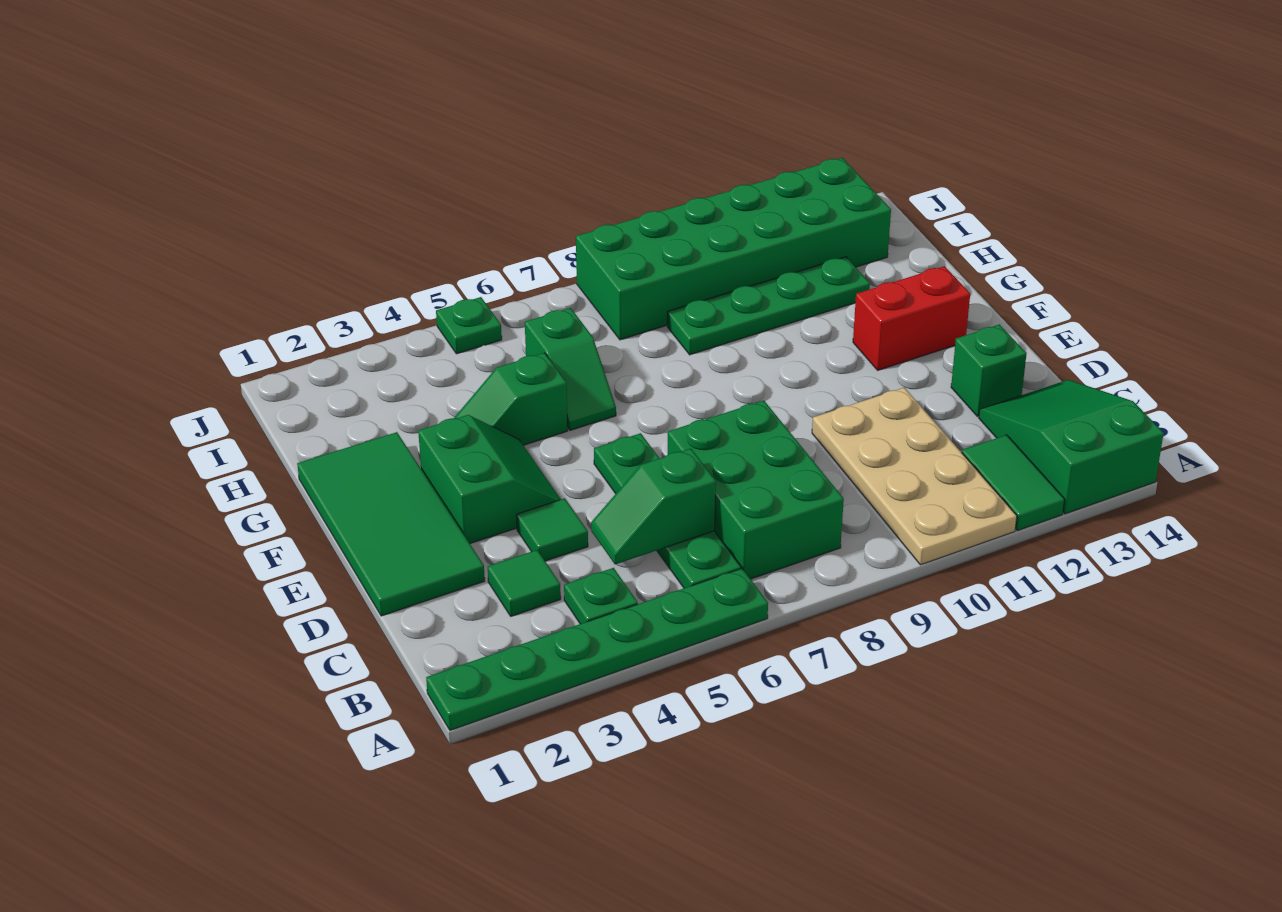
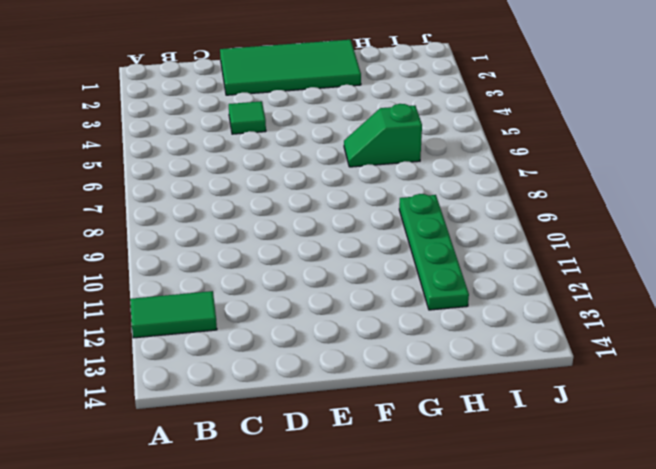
none -> green plate A1:A6 level 1
none -> tan plate A10:D11 level 1
none -> green slope A13:C14 level 1 top A

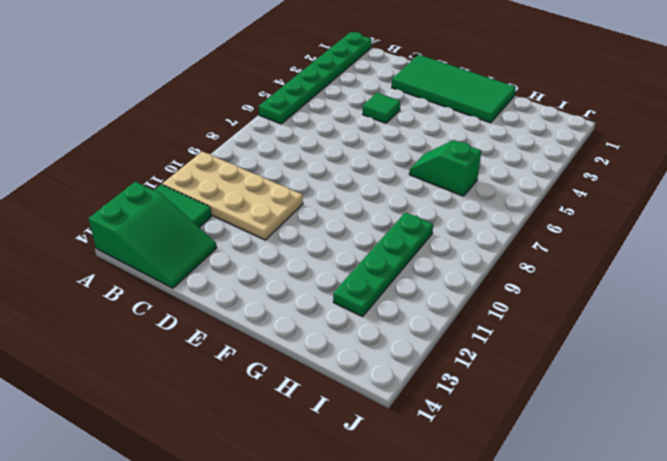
none -> green plate B4 level 1
none -> green plate B6:E6 level 1
none -> green brick B7:D8 level 1

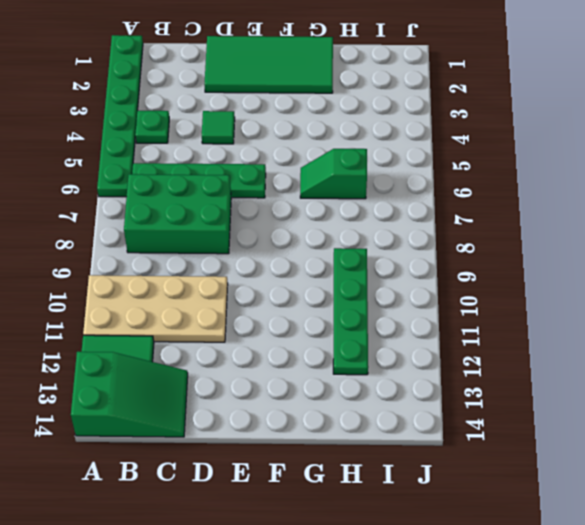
none -> green tile C3 level 1
none -> green brick D13 level 1
none -> green slope E3:F4 level 1 top 3

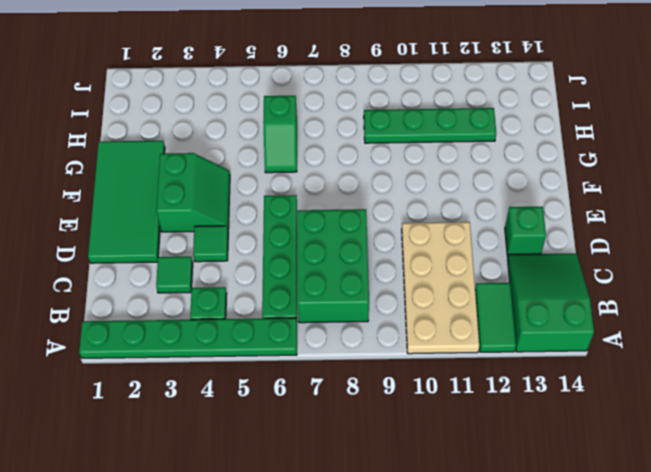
none -> red brick F12:F13 level 1
none -> green slope G4:G5 level 1 top 5
none -> green brick I8:J13 level 1

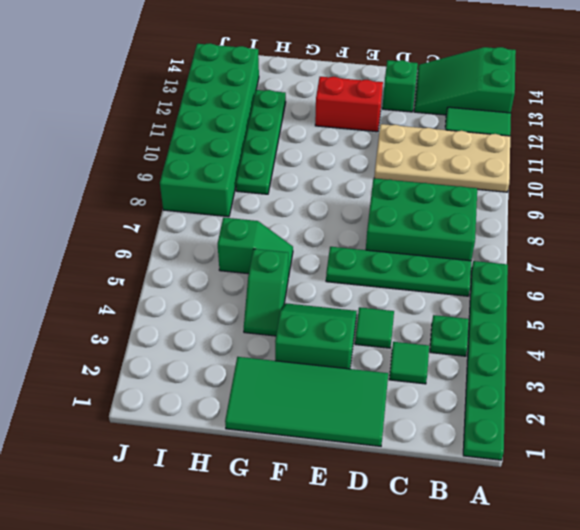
red brick E12:F12 level 1 -> red brick F12:F13 level 1
none -> green plate J5 level 1
none -> green slope C5:C6 level 2 top 6

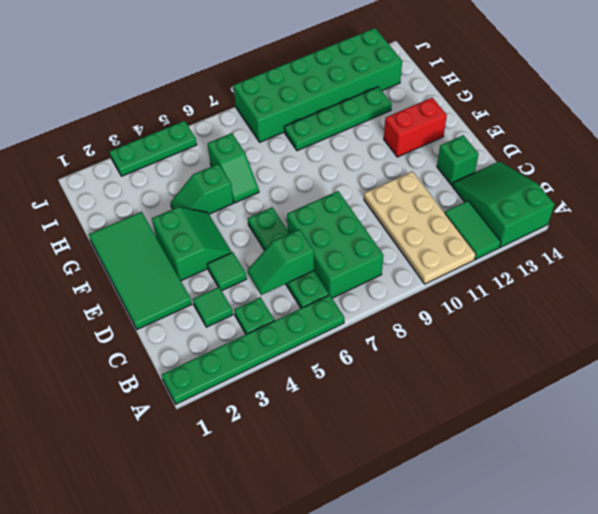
green plate J3:J5 level 1 -> green plate J5 level 1

